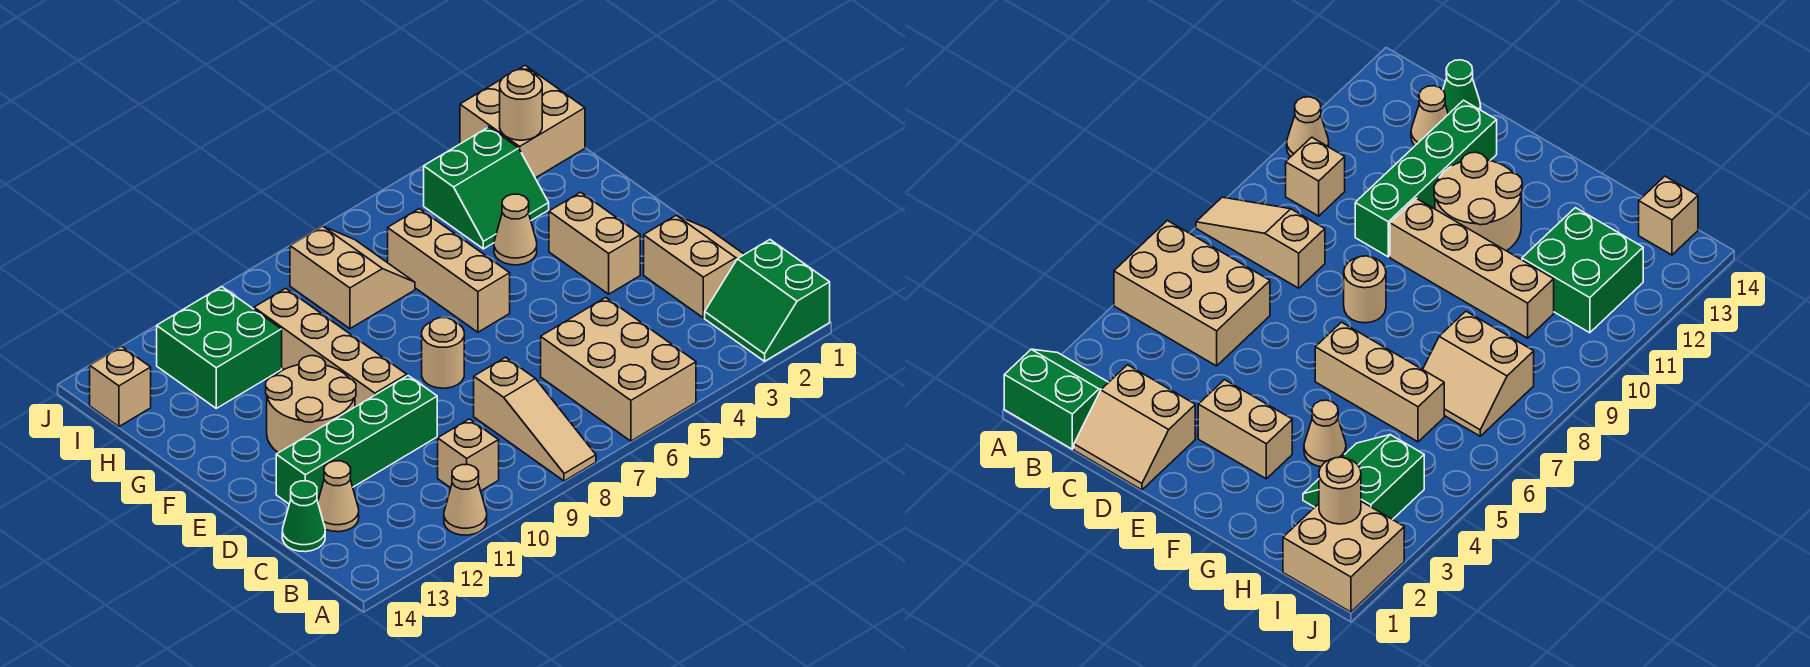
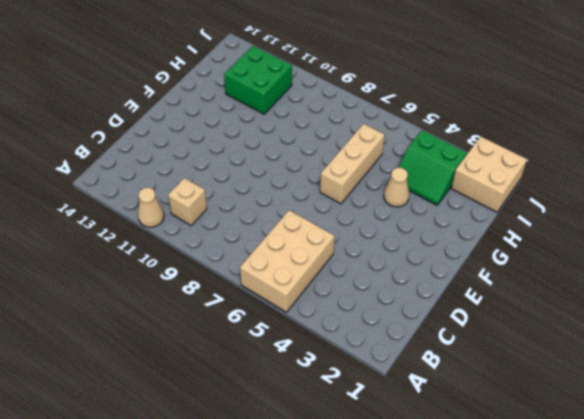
none -> green slope A1:B2 level 1 top 1
none -> tan slope A8:C8 level 1 top C
none -> tan slope C1:D2 level 1 top 2

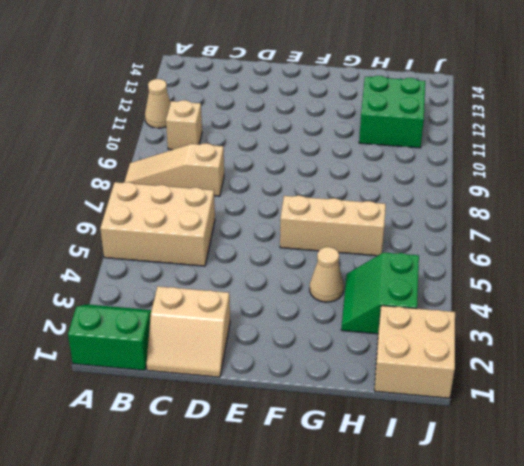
none -> tan cone C13 level 1
none -> green cone C14 level 1
none -> green brick D10:D13 level 1

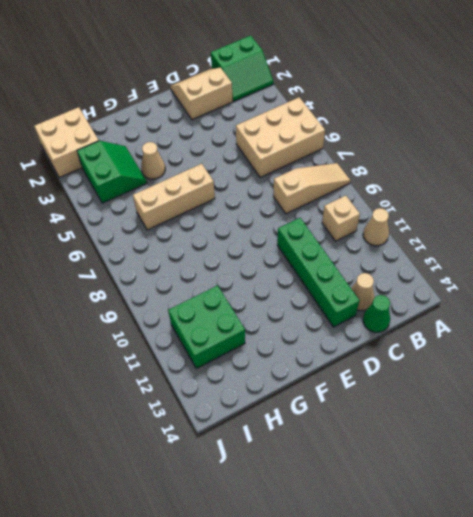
none -> tan brick E3:F3 level 1
none -> tan round brick E8 level 1
none -> tan brick E10:H10 level 1

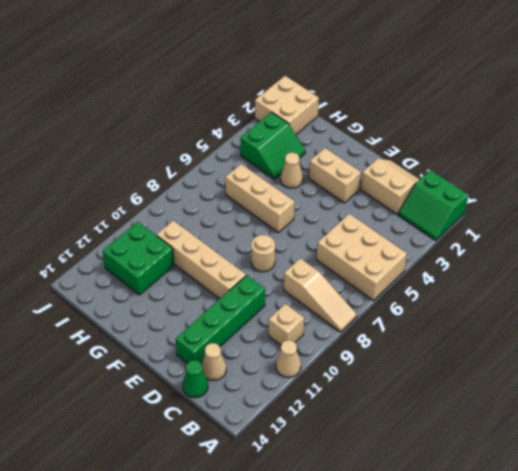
none -> tan round brick E11:F12 level 1
none -> tan slope H7:I8 level 1 top 8
none -> tan brick I14 level 1

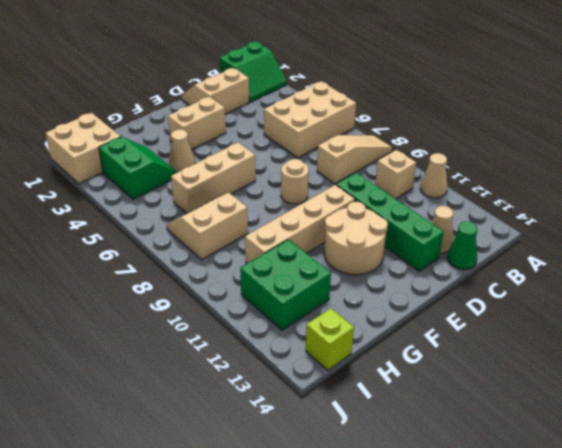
lime brick I14 level 1 -> tan brick I14 level 1
none -> tan round brick I2 level 2

